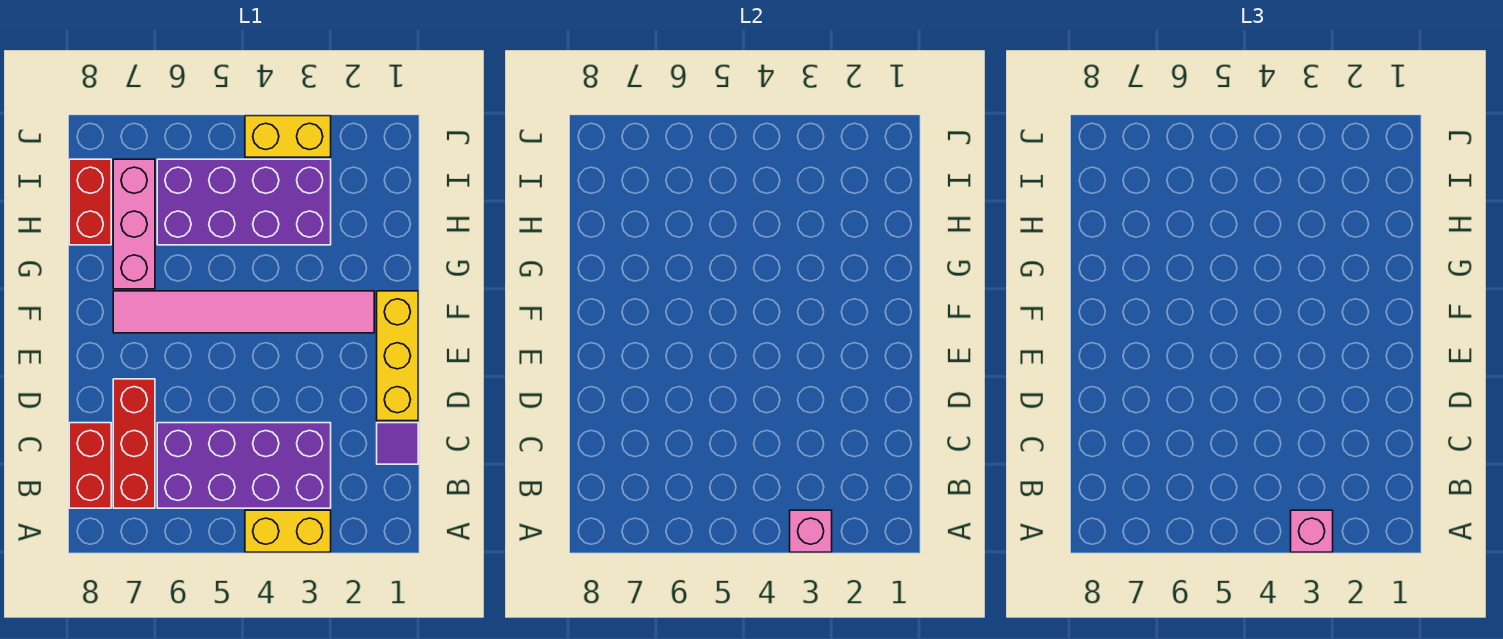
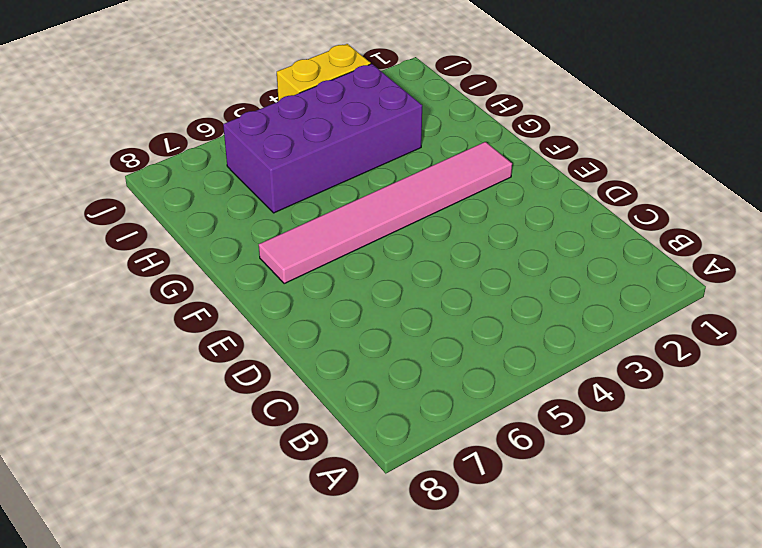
none -> yellow brick A3:A4 level 1
none -> purple brick B3:C6 level 1
none -> red brick B7:D7 level 1

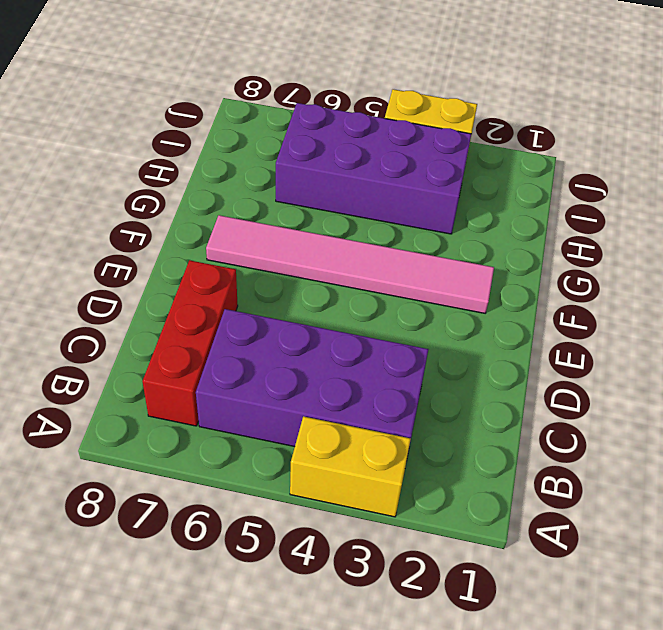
none -> red brick B8:C8 level 1
none -> purple tile C1 level 1
none -> yellow brick D1:F1 level 1

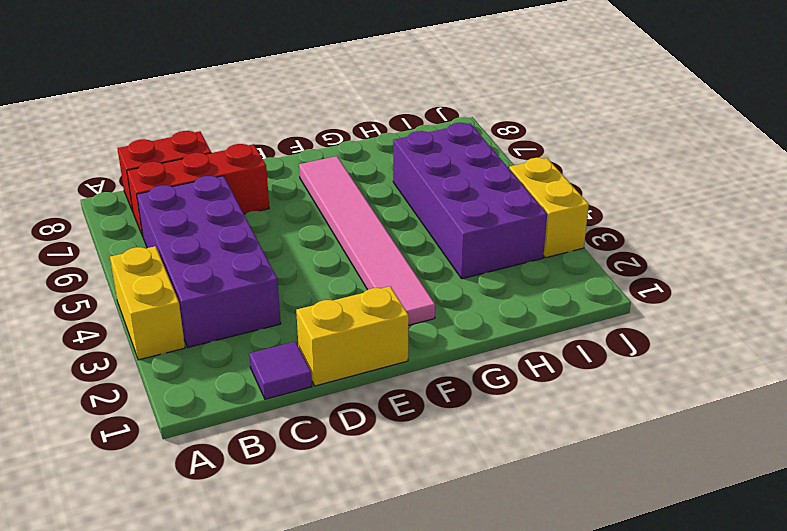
yellow brick D1:E1 level 1 -> yellow brick D1:F1 level 1
none -> pink brick G7:I7 level 1
none -> red brick H8:I8 level 1
none -> pink brick A3 level 2

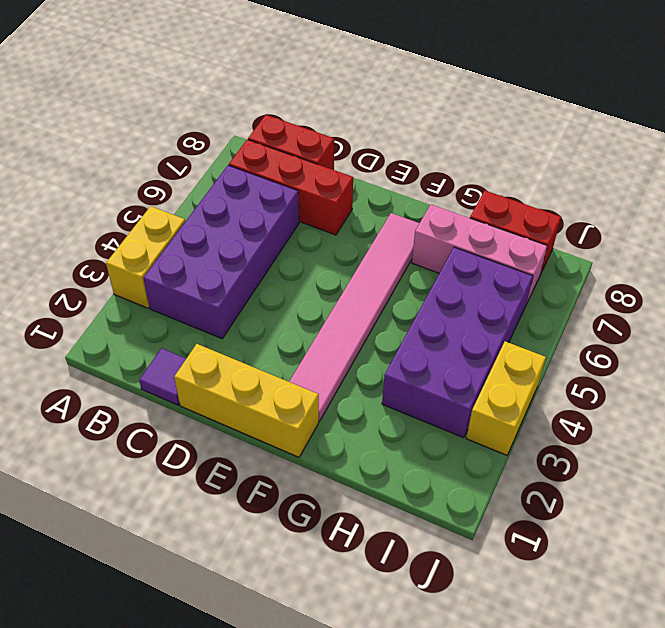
none -> pink brick A3 level 2
none -> pink brick A3 level 3

